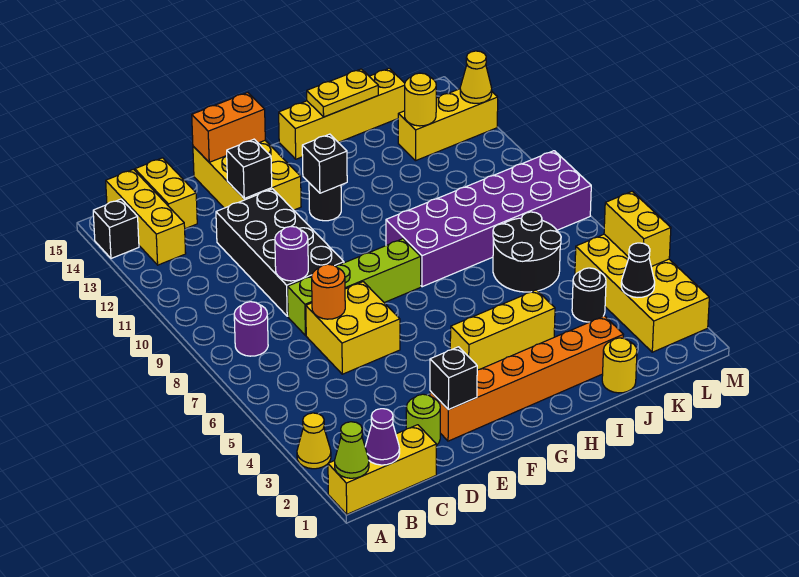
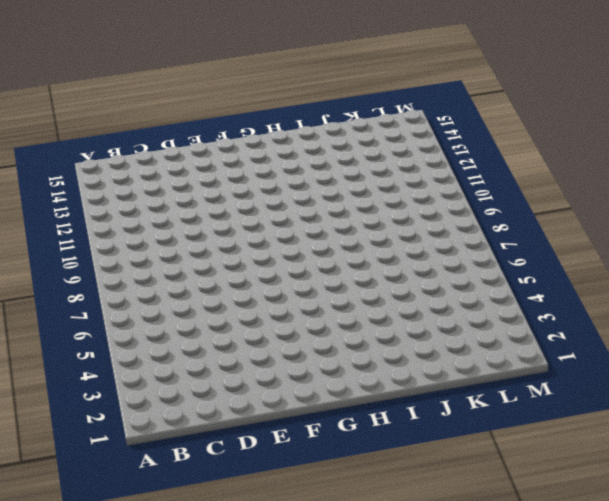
none -> yellow brick A1:C1 level 1
none -> yellow cone A3 level 1
none -> black brick A14 level 1
none -> purple round brick B8 level 1

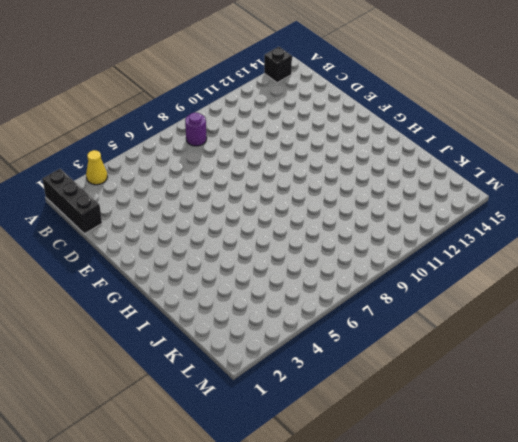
black brick A1:C1 level 1 -> yellow brick A1:C1 level 1
none -> yellow brick B13:B15 level 1
none -> yellow brick C14:C15 level 1
none -> lime round brick D2 level 1
none -> yellow brick D6:E7 level 1

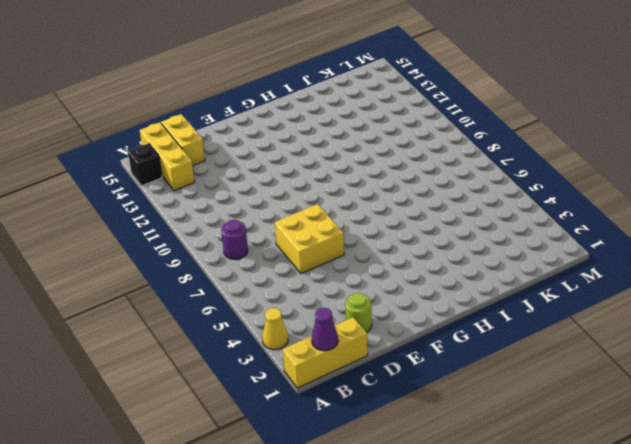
none -> lime brick D8:G8 level 1
none -> black brick D9:E12 level 1
none -> orange brick E2:J2 level 1
none -> yellow brick E13:F15 level 1

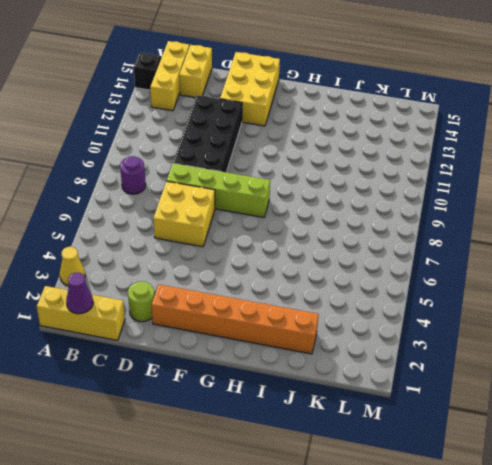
none -> yellow brick G4:I4 level 1
none -> black round brick G12 level 1
none -> purple brick H8:M9 level 1
none -> yellow brick H15:K15 level 1

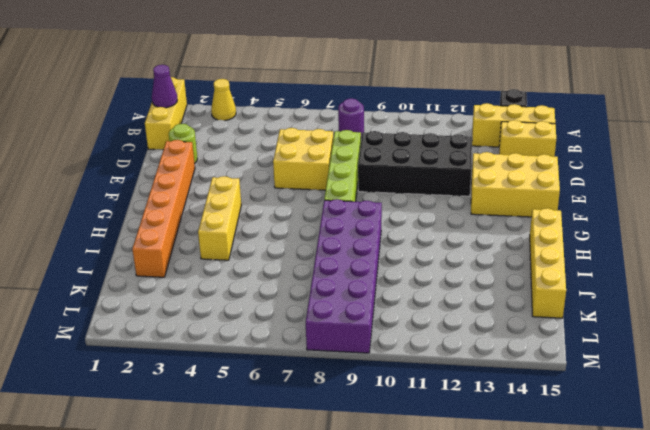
none -> black round brick G12 level 1
none -> yellow round brick J1 level 1
none -> black round brick J6:K7 level 1
none -> black round brick K4 level 1

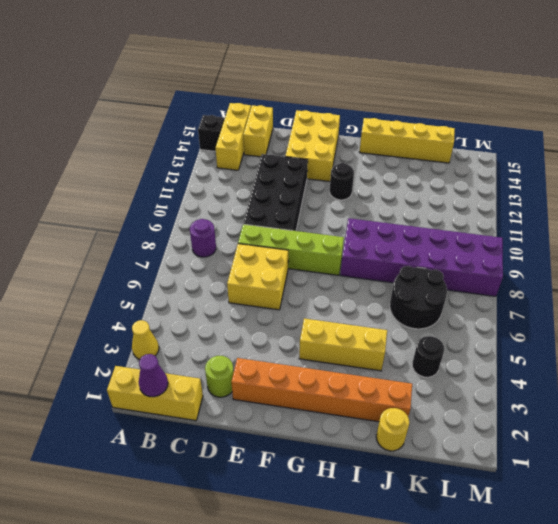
none -> yellow brick K13:M13 level 1
none -> yellow brick L2:M5 level 1
none -> lime cone A1 level 2
none -> orange round brick D7 level 2

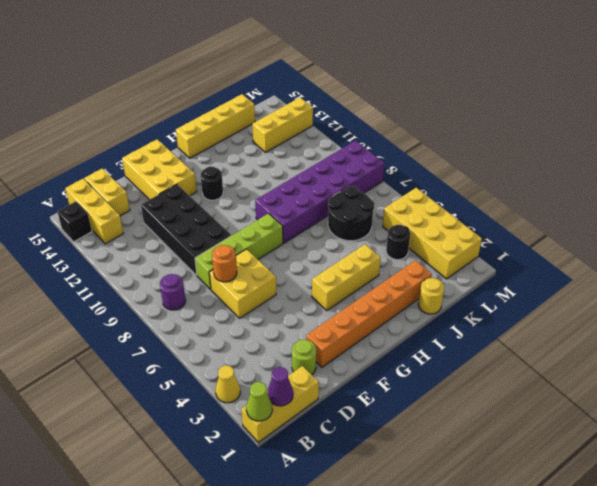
none -> purple round brick D9 level 2
none -> black brick E2 level 2
none -> black brick E13 level 2
none -> orange brick E15:F15 level 2

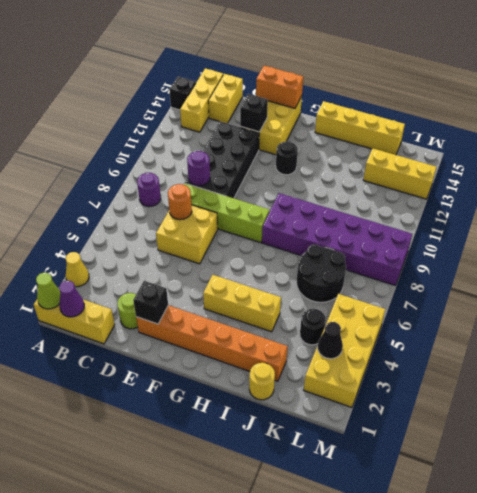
none -> black brick G12 level 2
none -> yellow plate I15:J15 level 2
none -> yellow round brick K13 level 2
none -> yellow brick M4:M5 level 2

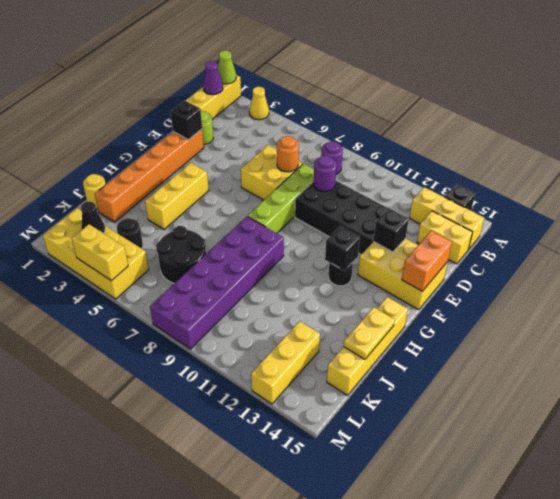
none -> yellow round brick K13 level 2
none -> yellow cone M13 level 2

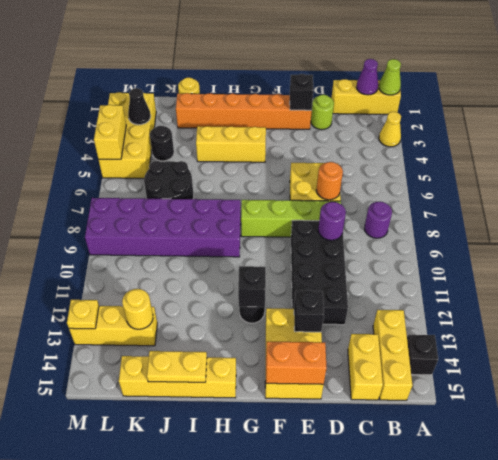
yellow plate M13 level 2 -> yellow cone M13 level 2

